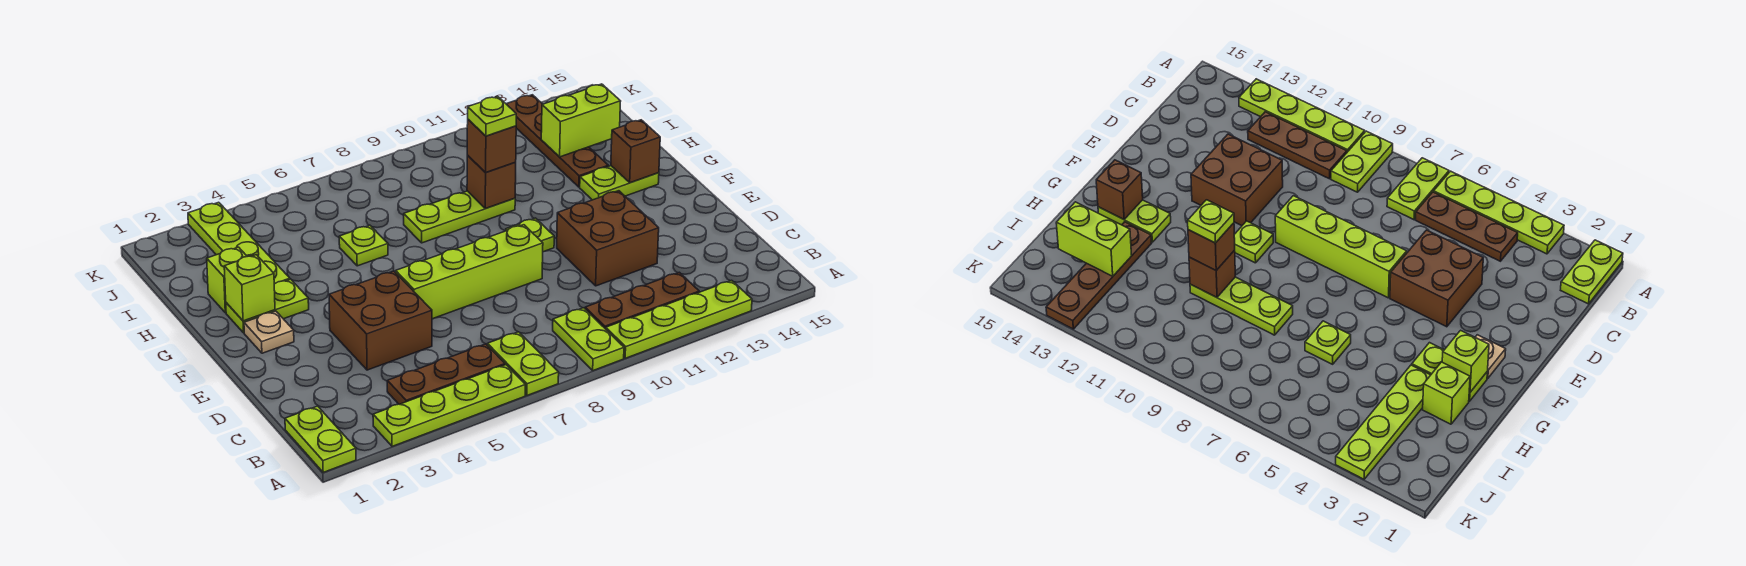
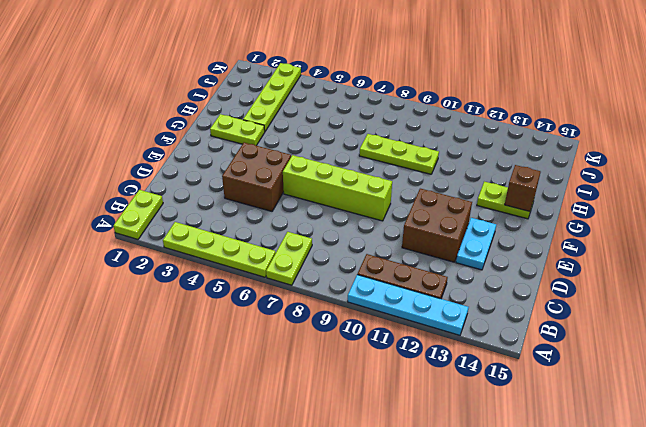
cyan plate A10:A13 level 1 -> lime plate A10:A13 level 1
cyan plate D13:E13 level 1 -> none
none -> lime plate A9:B9 level 1
none -> brown plate B4:B6 level 1
none -> tan plate F2 level 1

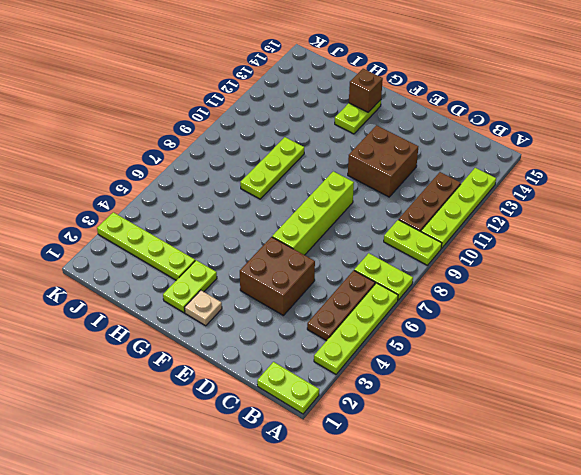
none -> lime plate F10 level 1
none -> lime brick H2 level 1
none -> lime plate H6 level 1

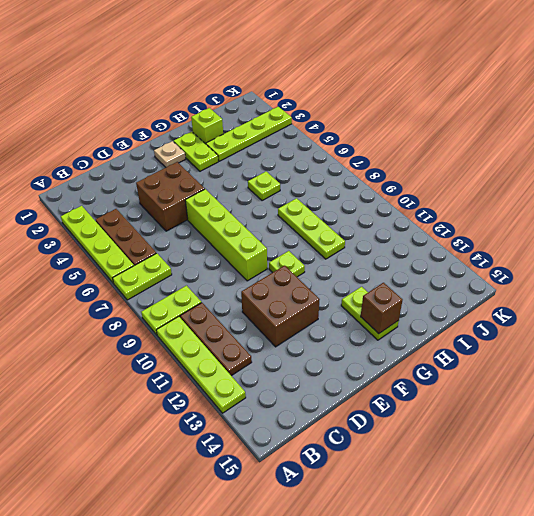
none -> lime plate A1:B1 level 1
none -> brown plate H13:K13 level 1
none -> lime brick G2 level 2

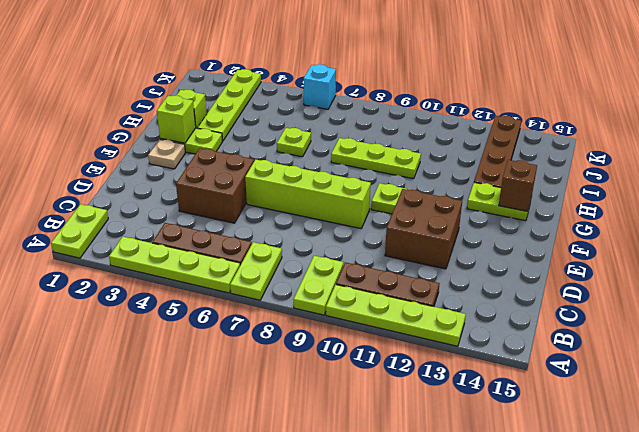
cyan brick K6 level 1 -> none
none -> brown brick H10 level 2
none -> lime brick I13:I14 level 2
none -> brown brick H10 level 3

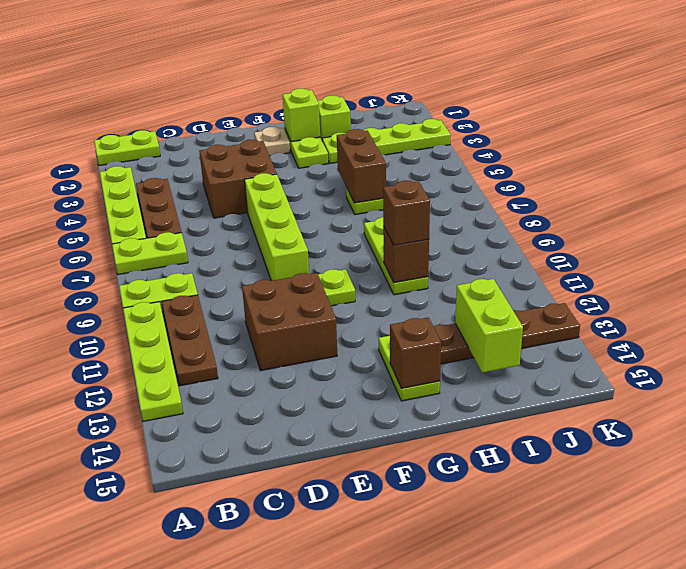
brown brick H5:H6 level 2 -> none
none -> lime plate H10 level 4

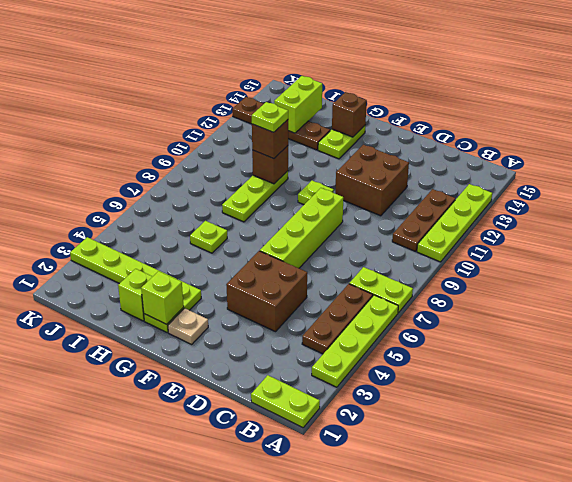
none -> lime plate A9:B9 level 1

